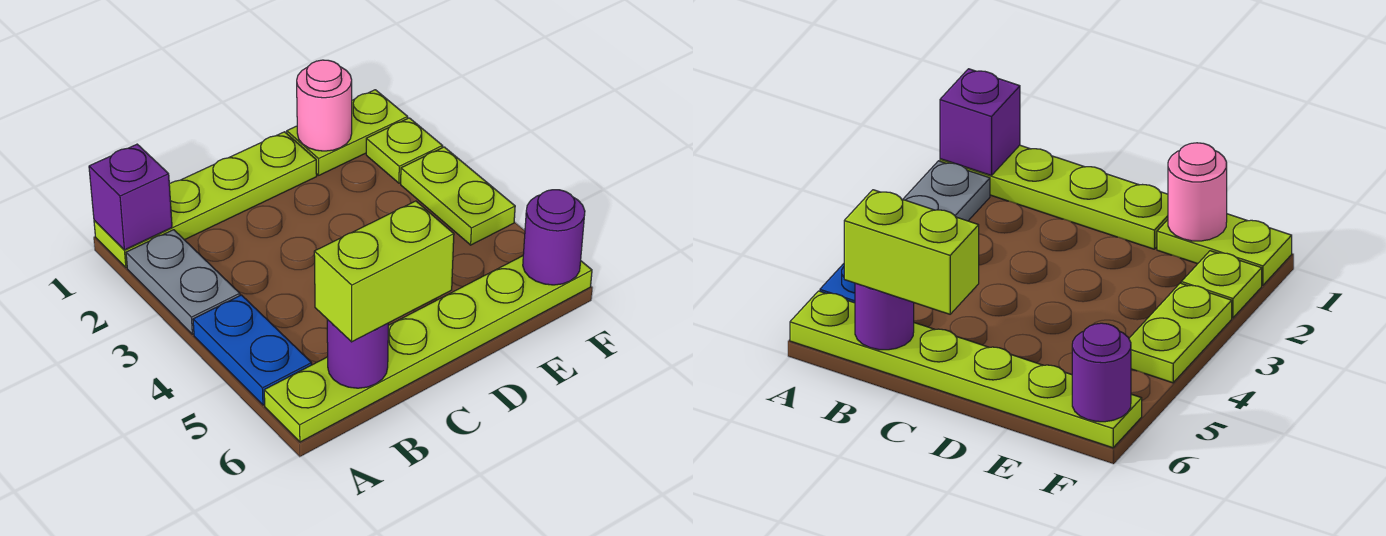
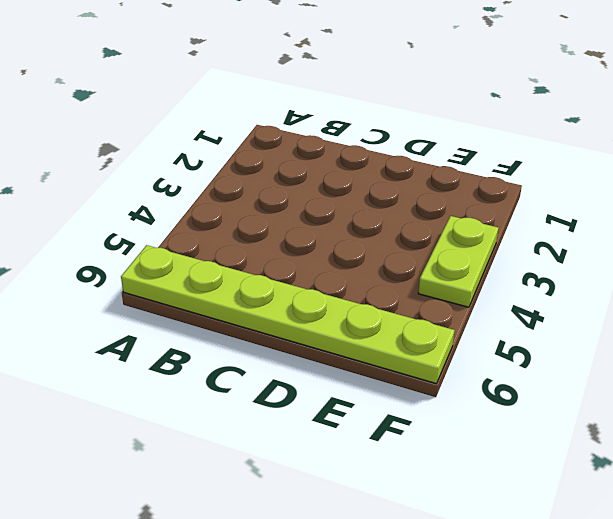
none -> lime plate A1:D1 level 1
none -> grey plate A2:A3 level 1
none -> blue plate A4:A5 level 1

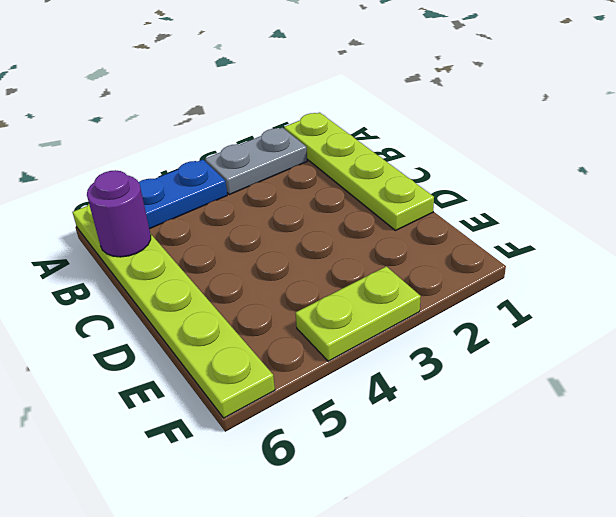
none -> lime plate E1:F1 level 1
none -> lime plate F2 level 1
none -> purple brick A1 level 2

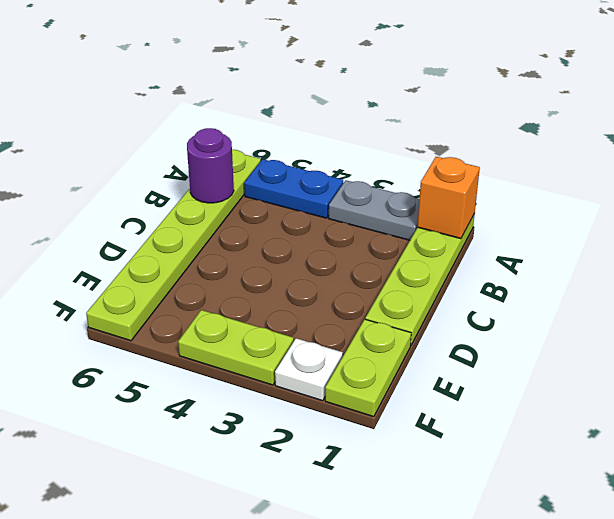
orange brick A1 level 2 -> purple brick A1 level 2
white plate F2 level 1 -> lime plate F2 level 1
none -> pink round brick E1 level 2
none -> purple round brick F6 level 2
none -> lime brick B6:C6 level 3

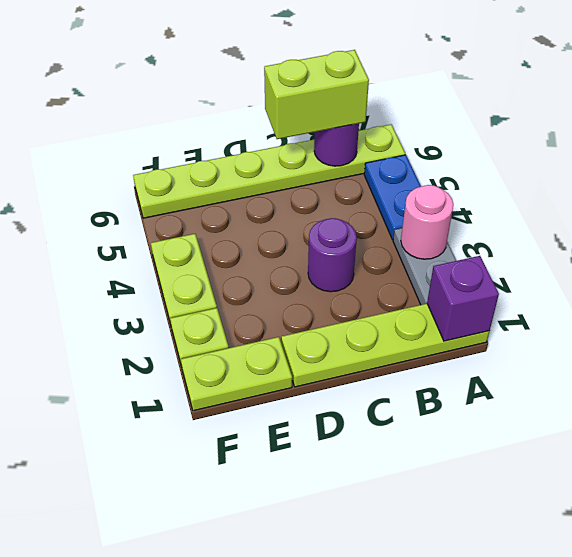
pink round brick A3 level 2 -> pink round brick E1 level 2
purple round brick C3 level 1 -> purple round brick F6 level 2

